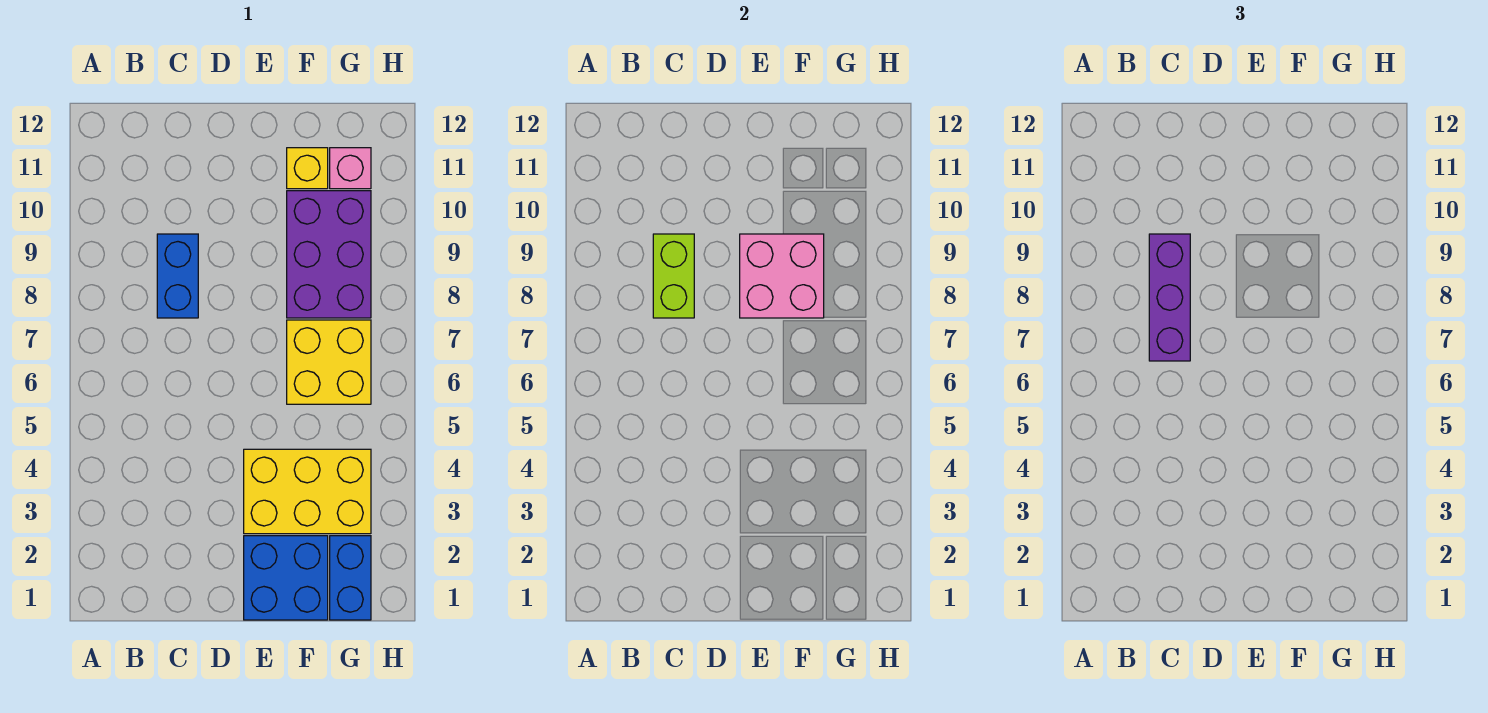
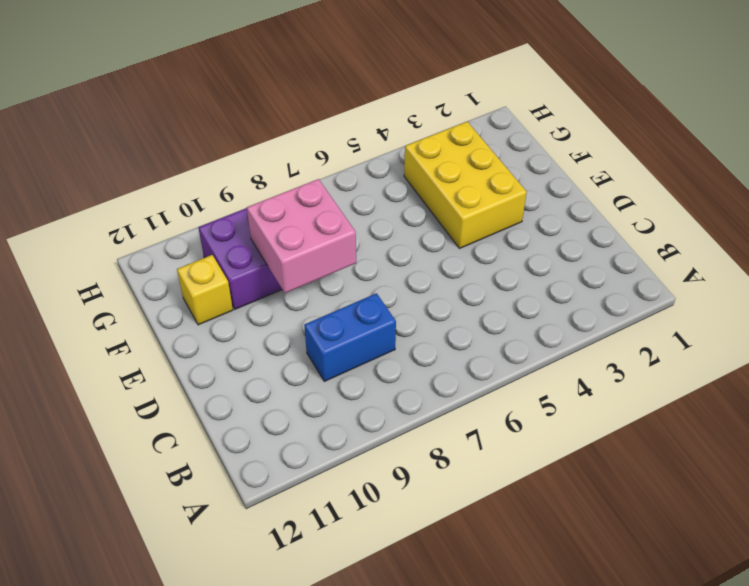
none -> blue brick E1:F2 level 1
none -> yellow brick F6:G7 level 1

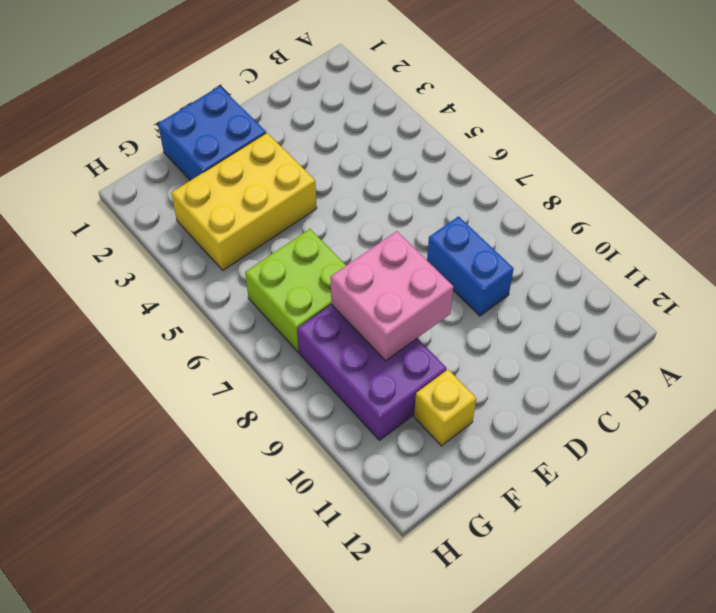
lime brick F6:G7 level 1 -> yellow brick F6:G7 level 1
none -> blue brick G1:G2 level 1
none -> pink brick G11 level 1

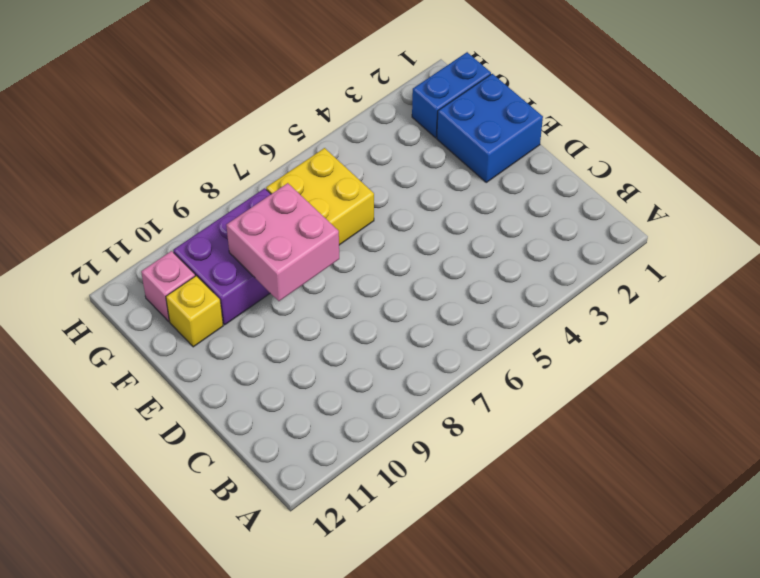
none -> blue brick C8:C9 level 1
none -> yellow brick E3:G4 level 1

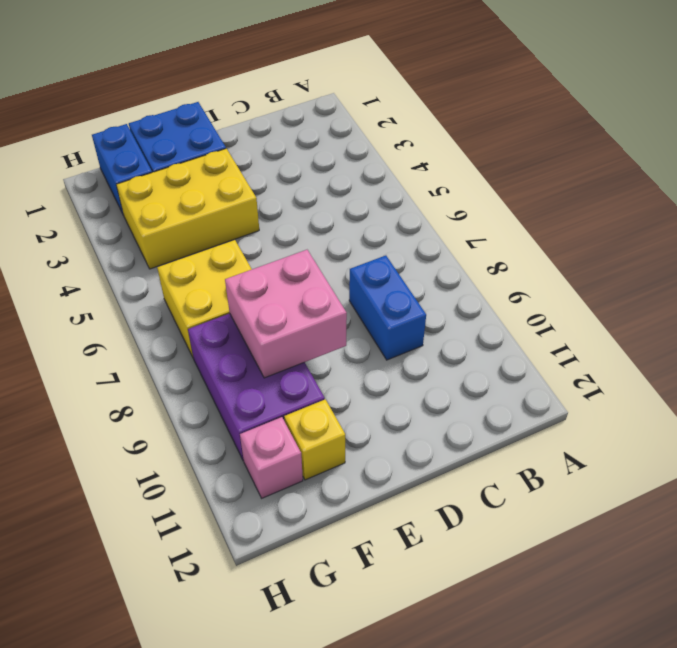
none -> lime brick C8:C9 level 2
none -> purple brick C7:C9 level 3

